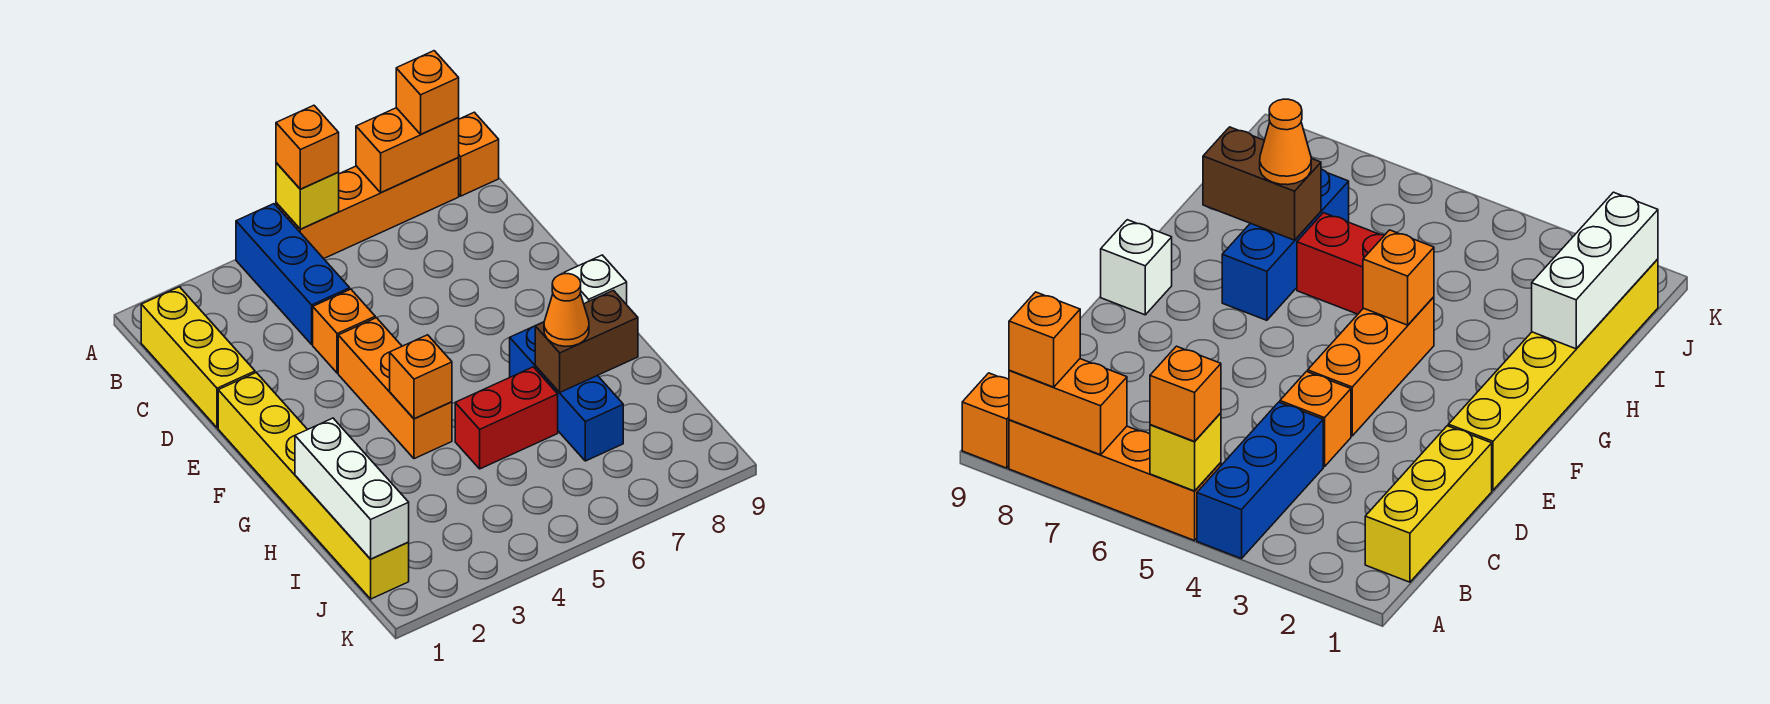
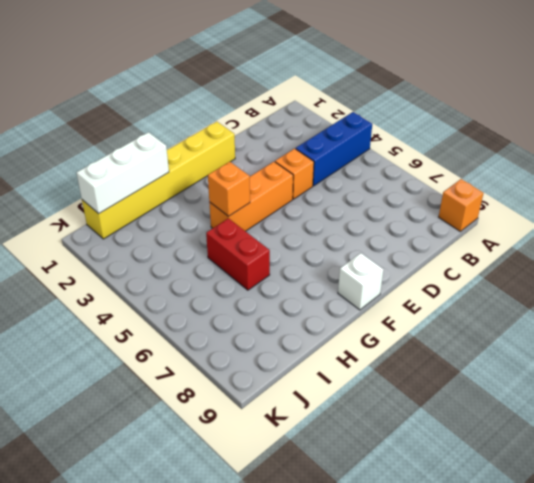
none -> orange brick A5:A8 level 1
none -> yellow brick B1:D1 level 1
none -> blue brick G7:I7 level 1

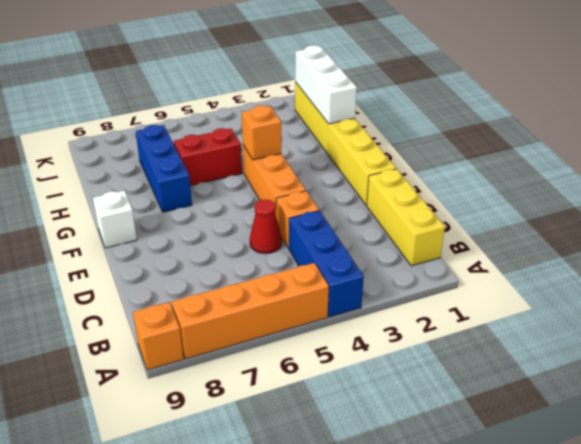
red cone D5 level 1 -> none
none -> yellow brick A5 level 2
none -> orange brick A7:A8 level 2
none -> brown brick H7:H8 level 2

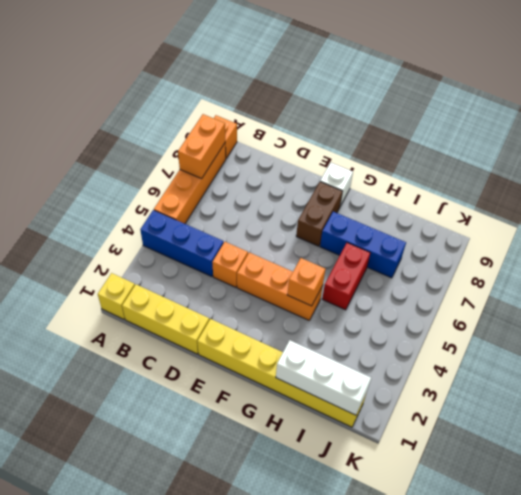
yellow brick A1 level 1 -> yellow brick A5 level 2
brown brick F7:F8 level 1 -> brown brick H7:H8 level 2
none -> orange brick A5 level 3
none -> orange brick A8 level 3
none -> orange cone H7 level 3

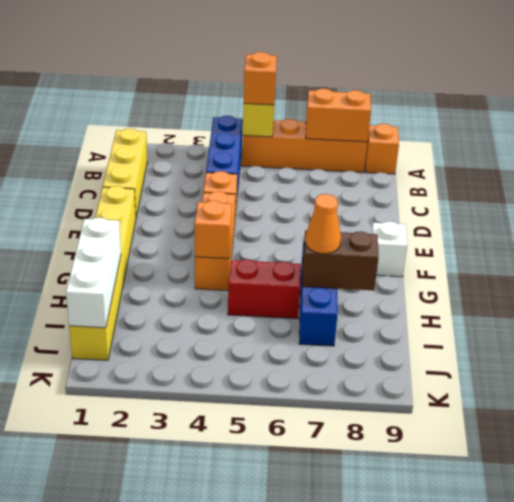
none -> orange brick A8 level 3

